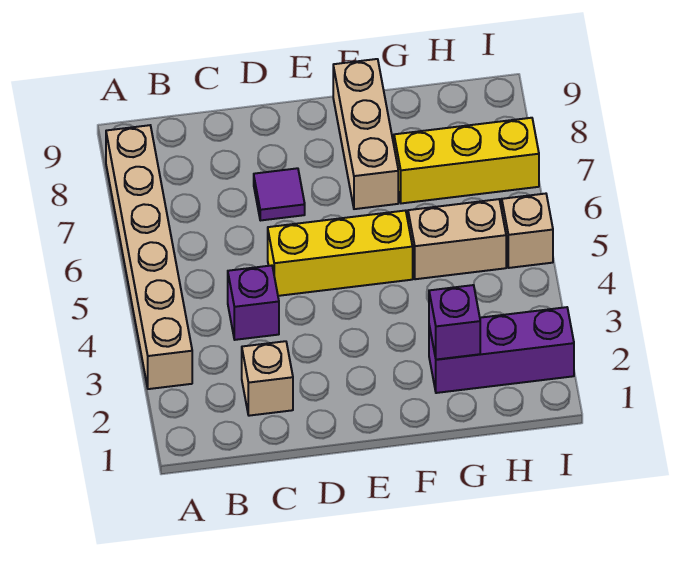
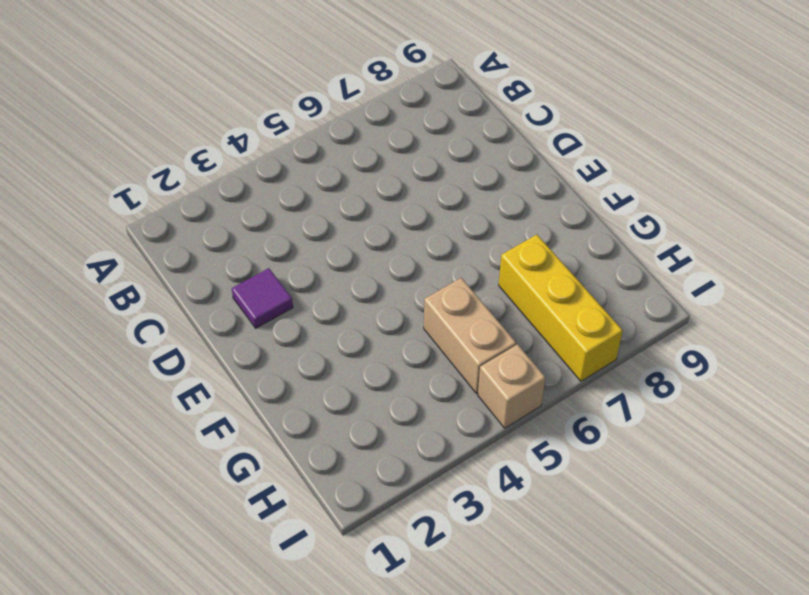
purple tile D2 level 1 -> purple tile D7 level 1
none -> tan brick A3:A8 level 1
none -> tan brick C2 level 1

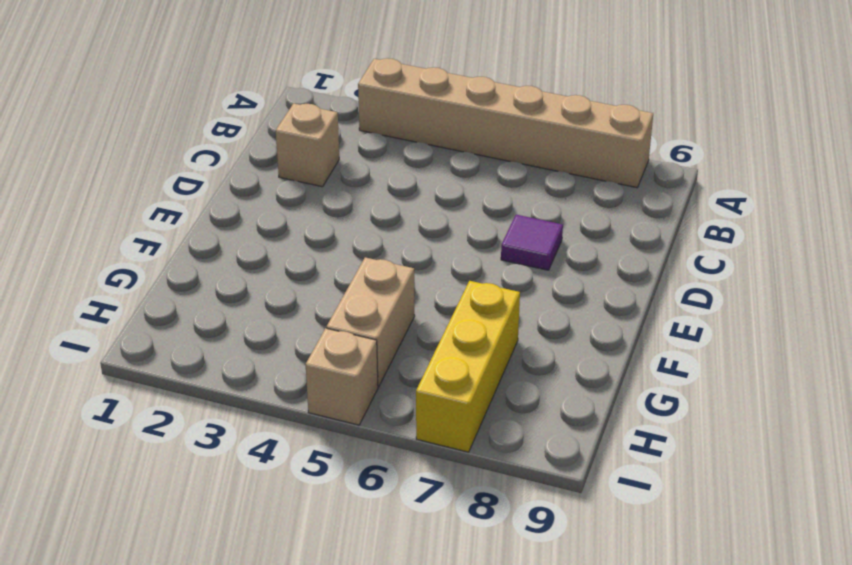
none -> purple brick C4 level 1
none -> yellow brick D5:F5 level 1

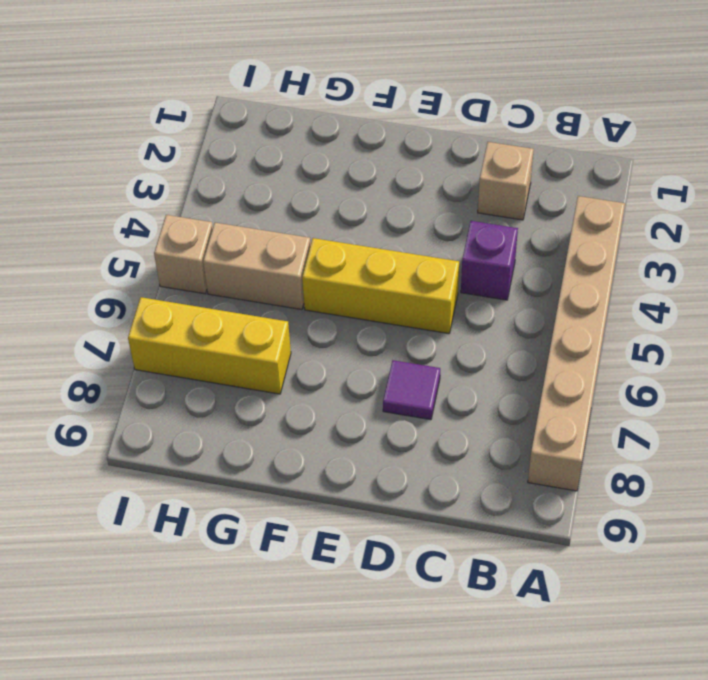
none -> tan brick F7:F9 level 1
none -> purple brick G2:I2 level 1

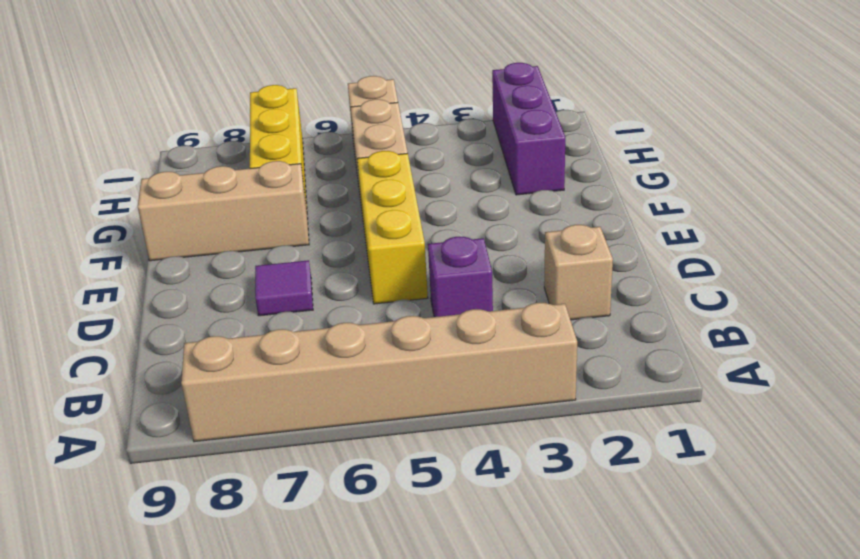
none -> purple brick G2 level 2

